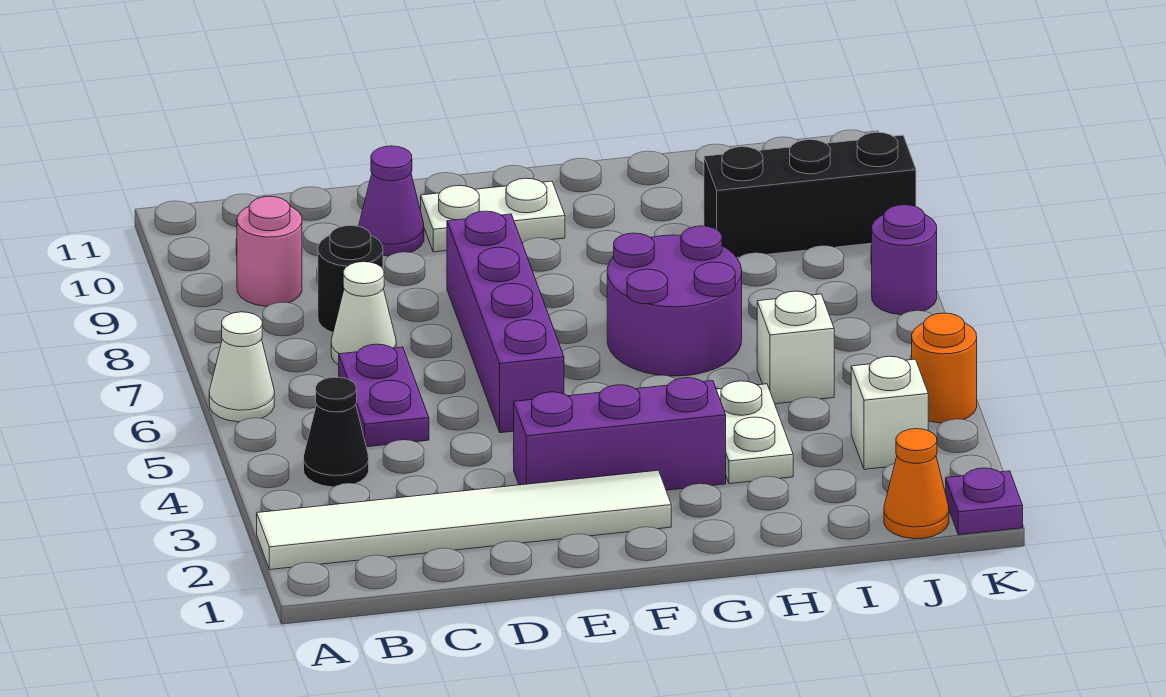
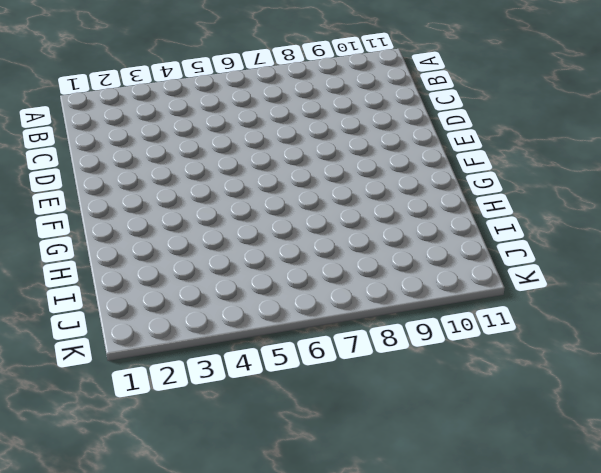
none -> white tile A2:F2 level 1
none -> white cone A6 level 1
none -> black cone B4 level 1

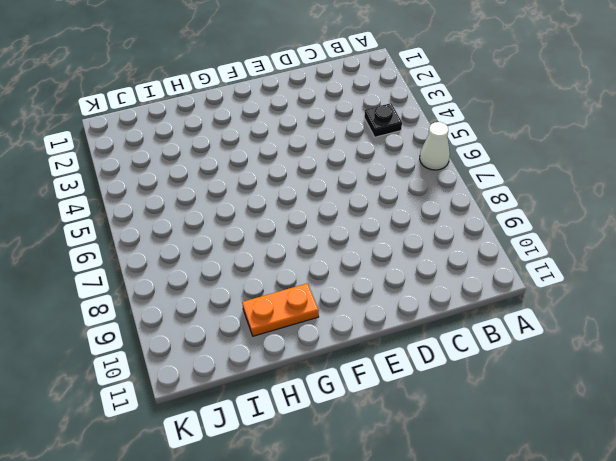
black plate B4 level 1 -> black cone B4 level 1
orange plate G10:H10 level 1 -> none
none -> white tile A2:F2 level 1
none -> pink round brick B9 level 1
none -> purple plate C5:C6 level 1

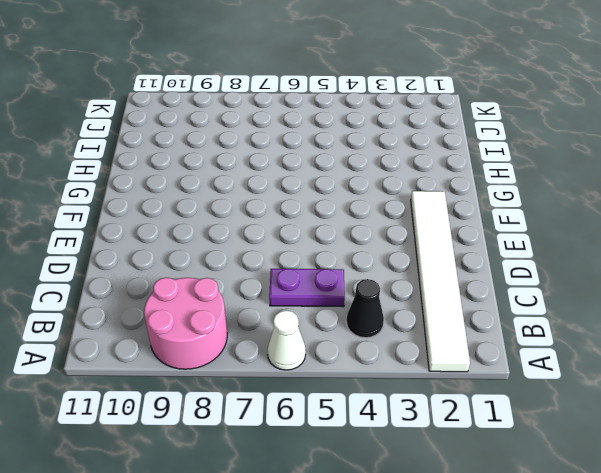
pink round brick A8:B9 level 1 -> pink round brick B9 level 1
none -> white cone C7 level 1
none -> black round brick C8 level 1
none -> purple cone D10 level 1

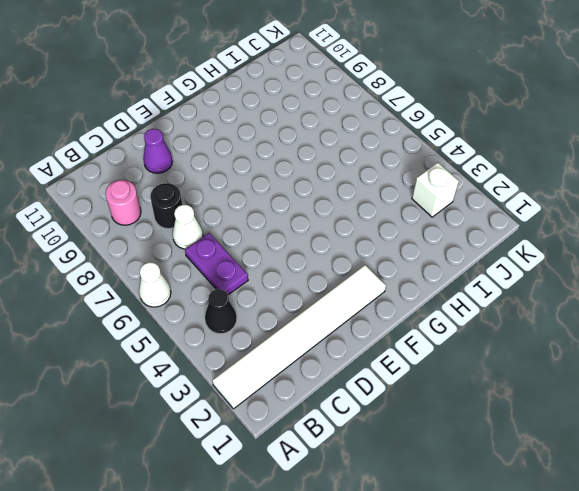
none -> purple brick E3:G3 level 1
none -> purple brick E5:E8 level 1
none -> white plate E10:F10 level 1

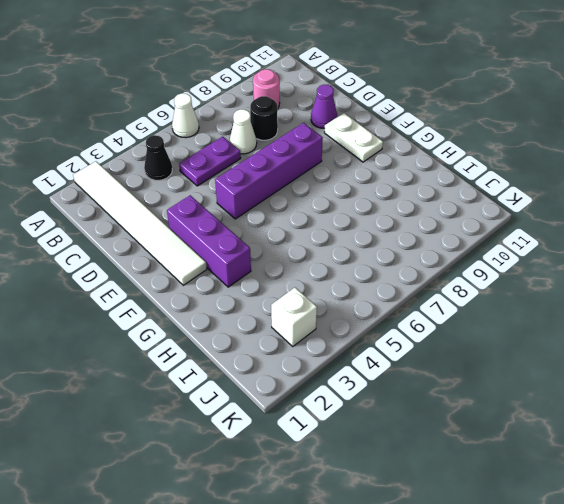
none -> purple round brick G6:H7 level 1
none -> white plate H3:H4 level 1
none -> white brick I5 level 1

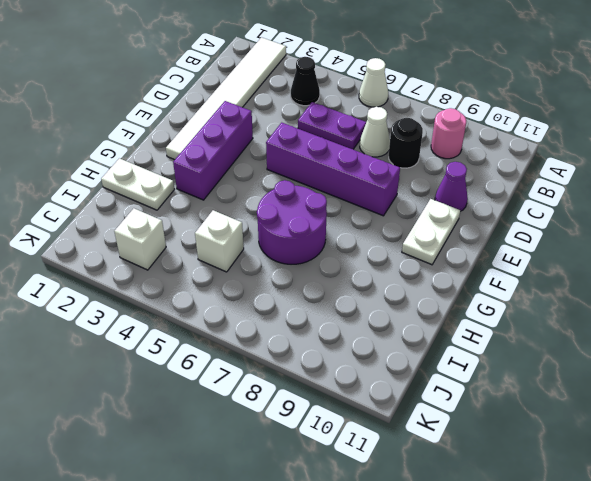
white plate H1:H2 level 1 -> white plate H3:H4 level 1
none -> black brick I9:K9 level 1
none -> orange cone J1 level 1
none -> purple plate K1 level 1

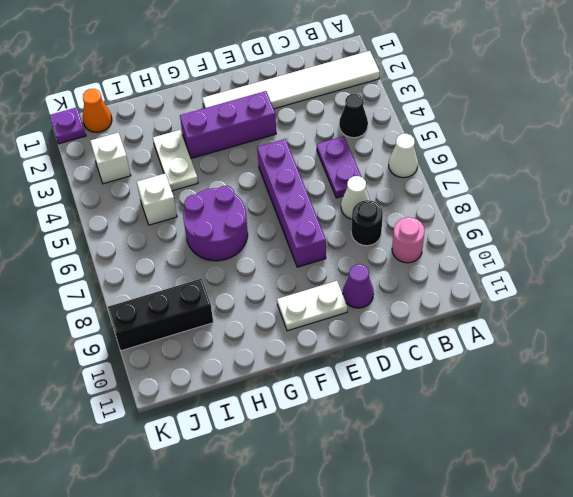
none -> orange round brick K4 level 1
none -> purple round brick K7 level 1

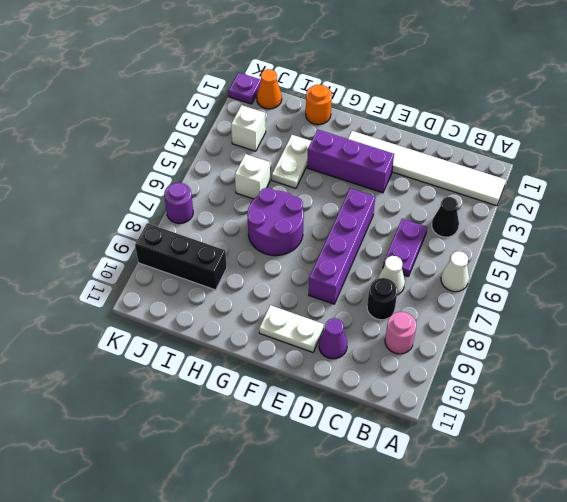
orange round brick H1 level 1 -> orange round brick K4 level 1

